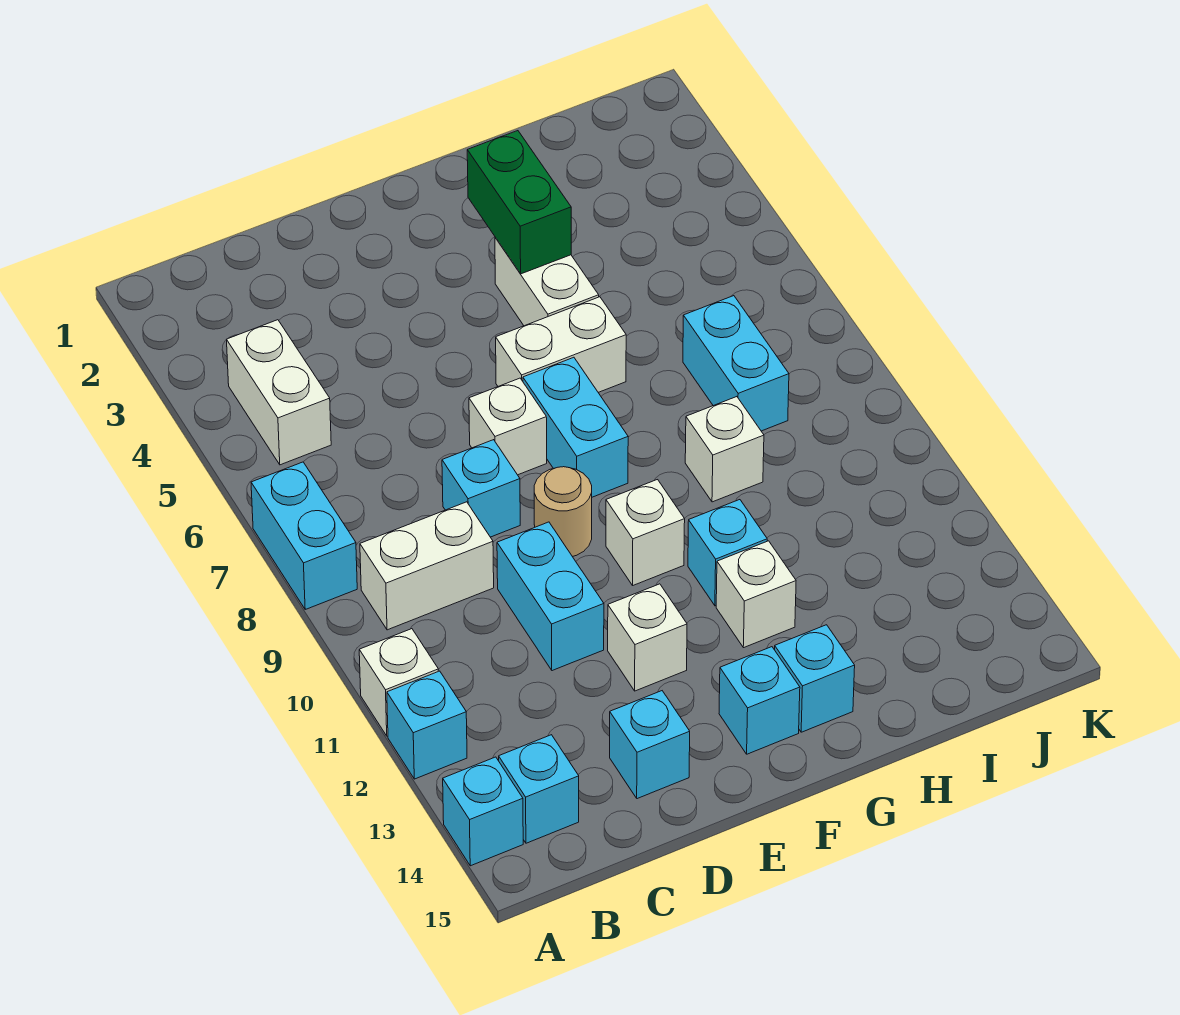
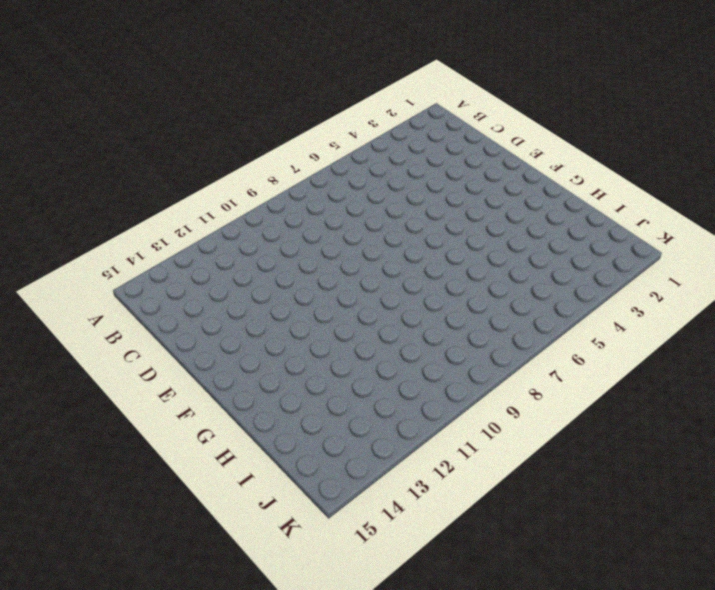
none -> cyan brick A7:A8 level 1
none -> white brick A11 level 1
none -> cyan brick A12 level 1

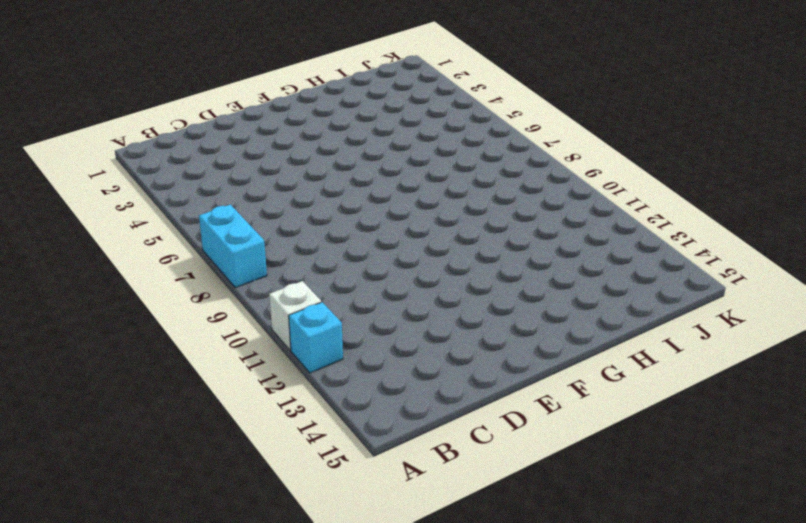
none -> cyan brick A14 level 1
none -> white brick B4:B5 level 1
none -> white brick B9:C9 level 1

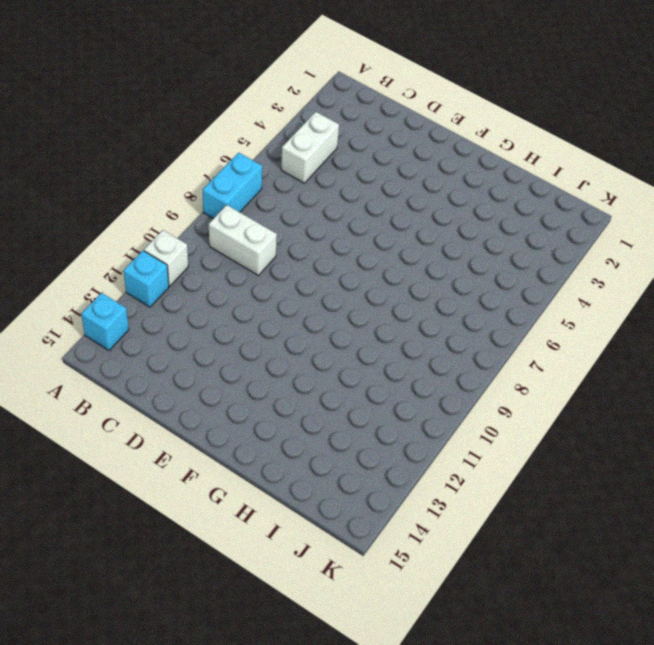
none -> cyan brick B14 level 1
none -> cyan brick D8 level 1
none -> cyan brick D10:D11 level 1

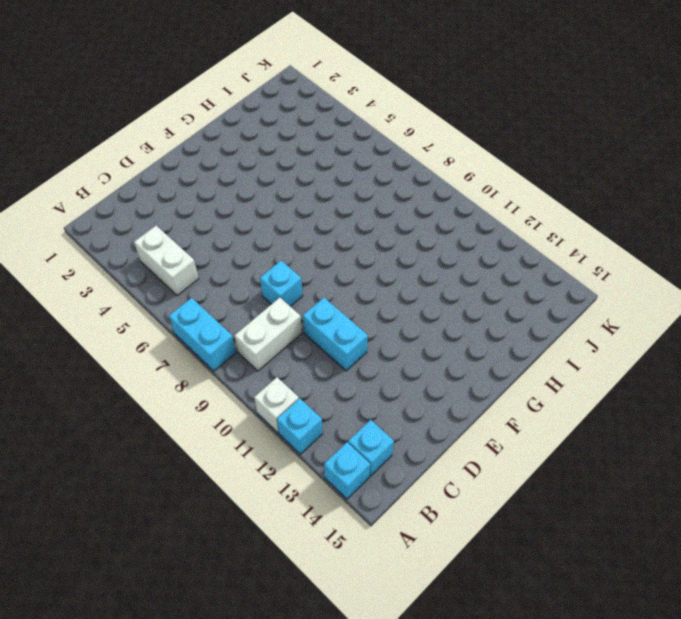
none -> cyan brick D14 level 1
none -> white brick E7 level 1
none -> tan round brick E9 level 1

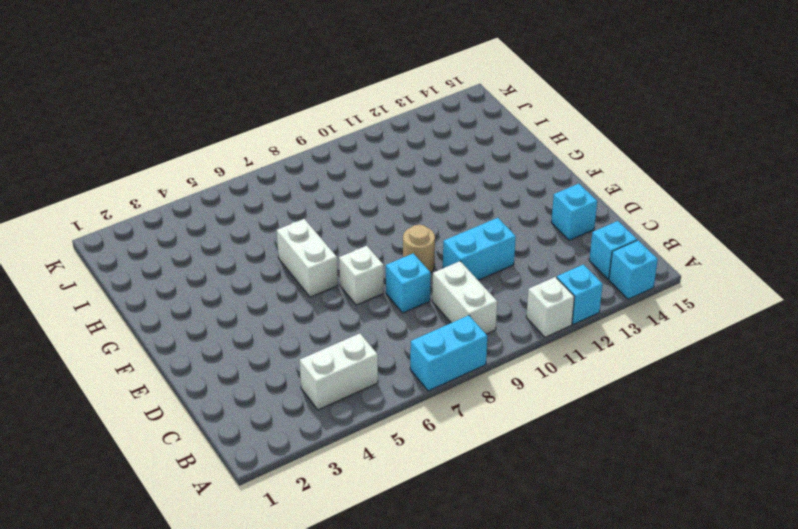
none -> white brick E12 level 1
none -> cyan brick F7:F8 level 1
none -> white brick F10 level 1

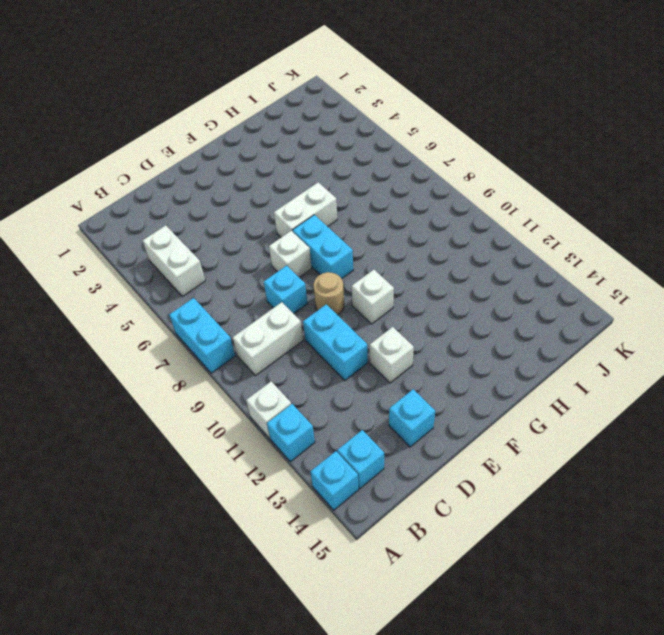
none -> cyan brick F14 level 1
none -> white brick G4:G5 level 1
none -> cyan brick G11 level 1

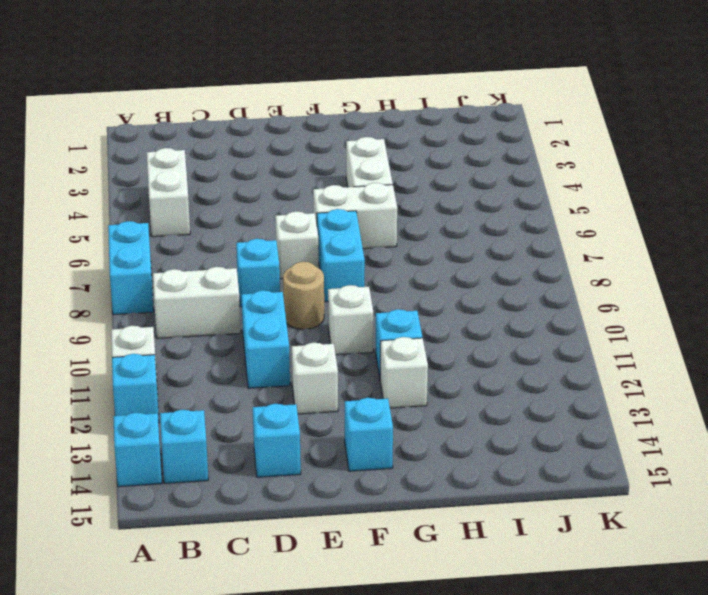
none -> cyan brick G14 level 1
none -> white brick H9 level 1
none -> cyan brick I7:I8 level 1

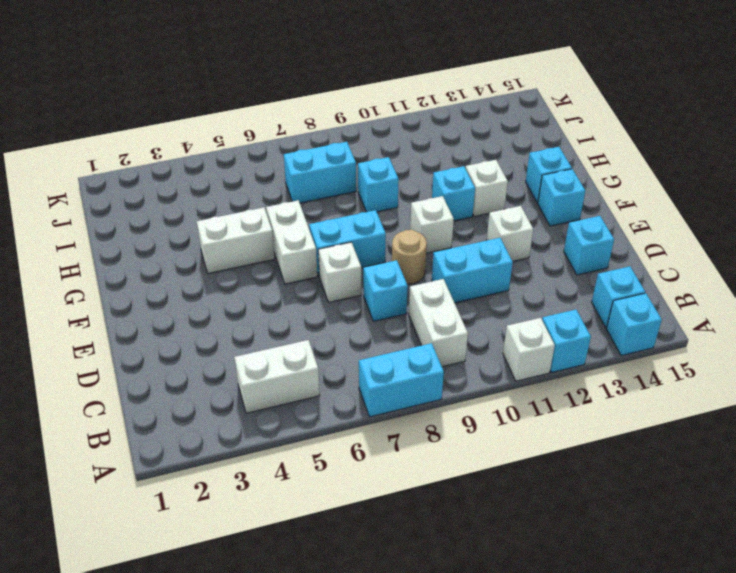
cyan brick H9 level 1 -> white brick H9 level 1
none -> green brick G3:G4 level 2

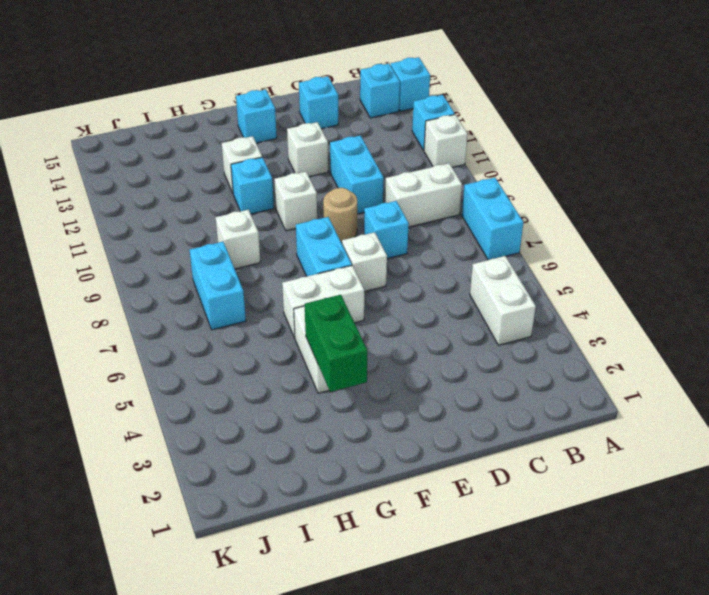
none -> cyan brick G14 level 1

